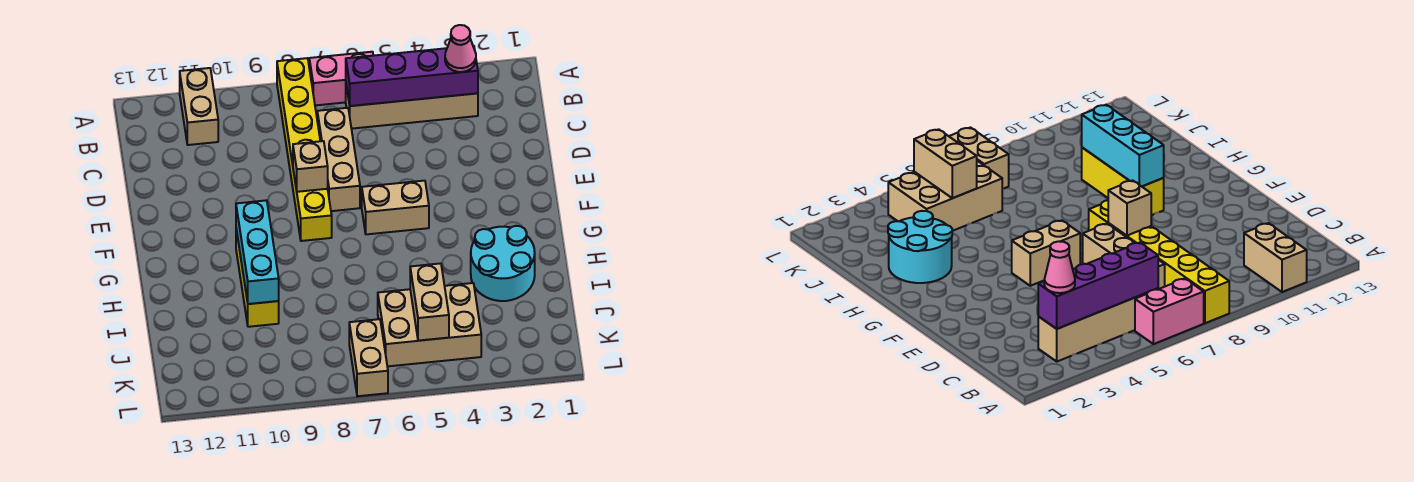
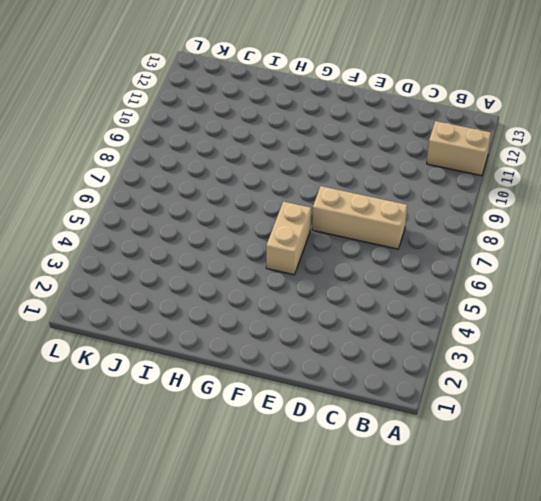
none -> pink brick A6:A7 level 1
none -> yellow brick A8:F8 level 1
none -> tan brick B3:B6 level 1

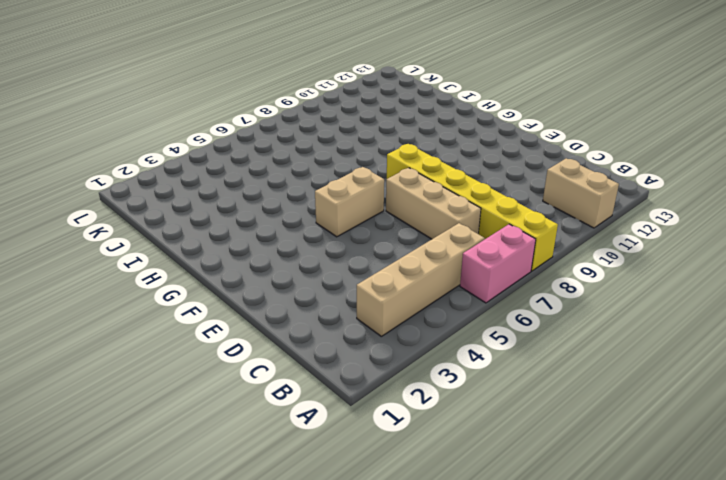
none -> yellow brick G10:I10 level 1
none -> cyan round brick H2:I3 level 1
none -> tan brick J4:K6 level 1

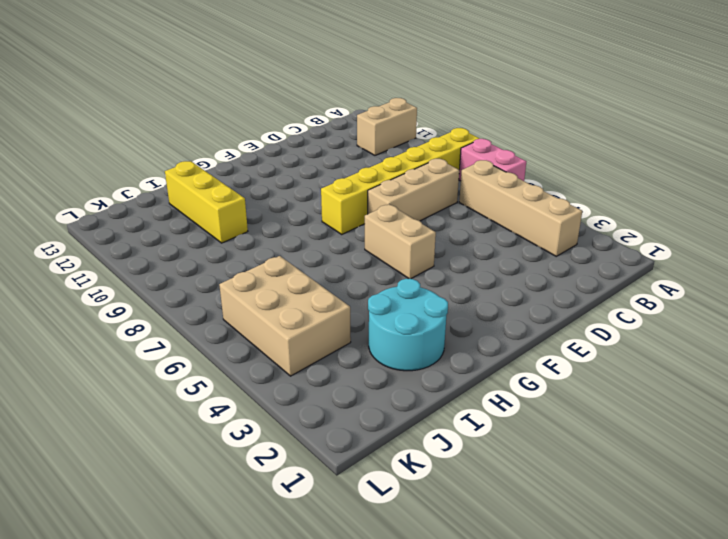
yellow brick I10:I12 level 1 -> yellow brick G10:I10 level 1
none -> tan brick K7:L7 level 1
none -> purple brick B3:B6 level 2
none -> tan brick E8 level 2

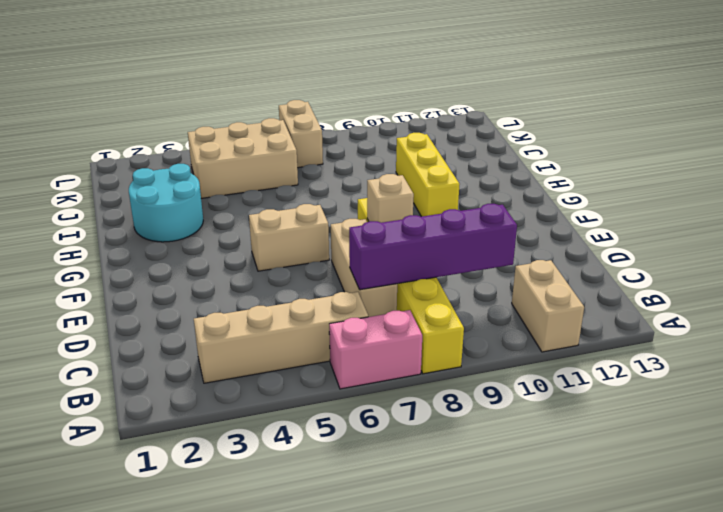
purple brick C7:C10 level 2 -> purple brick B3:B6 level 2
none -> cyan brick G10:I10 level 2
none -> tan brick J5:K5 level 2
none -> pink cone B3 level 3

